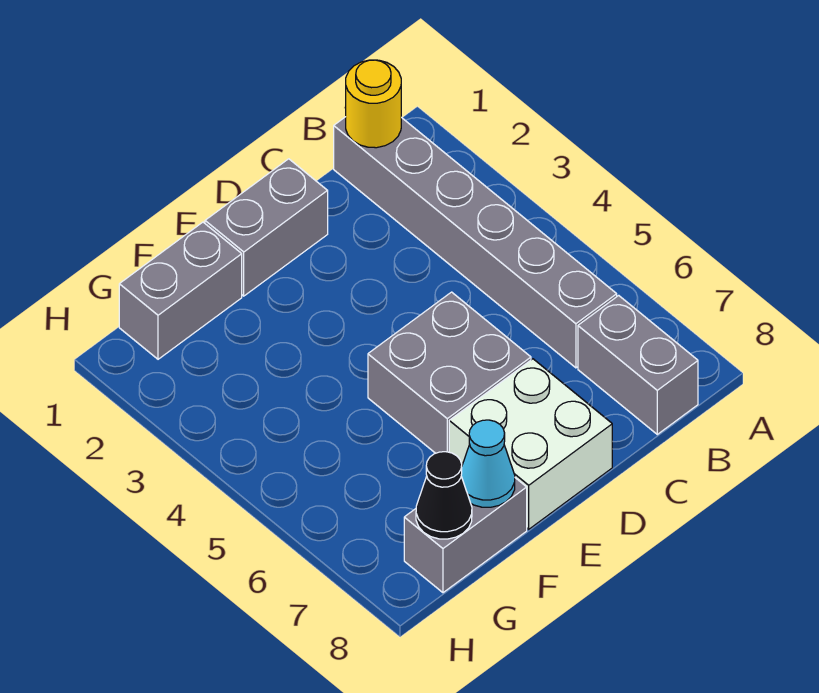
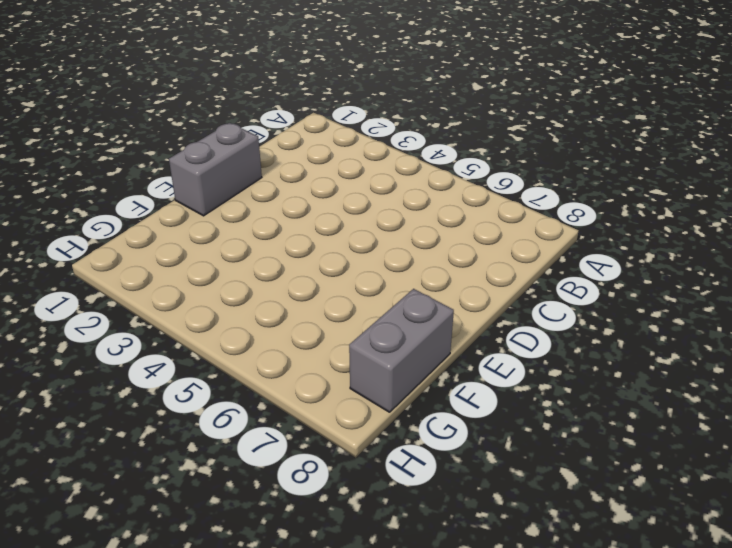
none -> grey brick B1:B6 level 1
none -> grey brick B7:B8 level 1

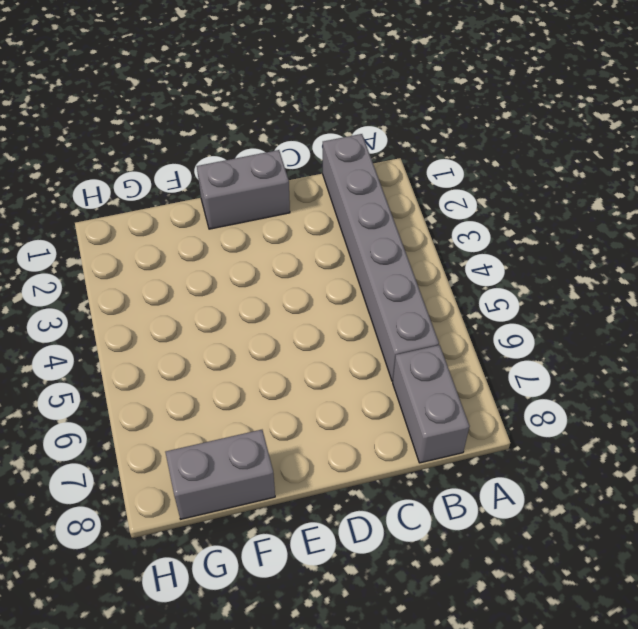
none -> grey brick D5:E6 level 1
none -> white brick D7:E8 level 1

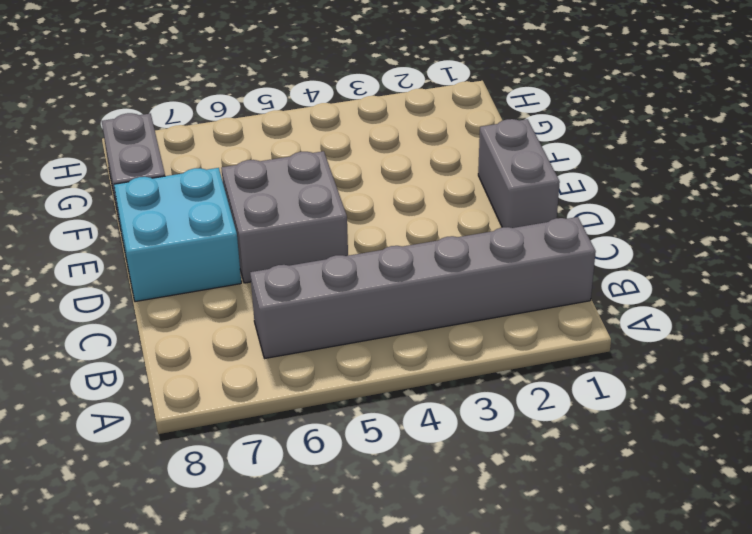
cyan brick D7:E8 level 1 -> white brick D7:E8 level 1
none -> grey brick B7:B8 level 1
none -> grey brick F1:G1 level 1

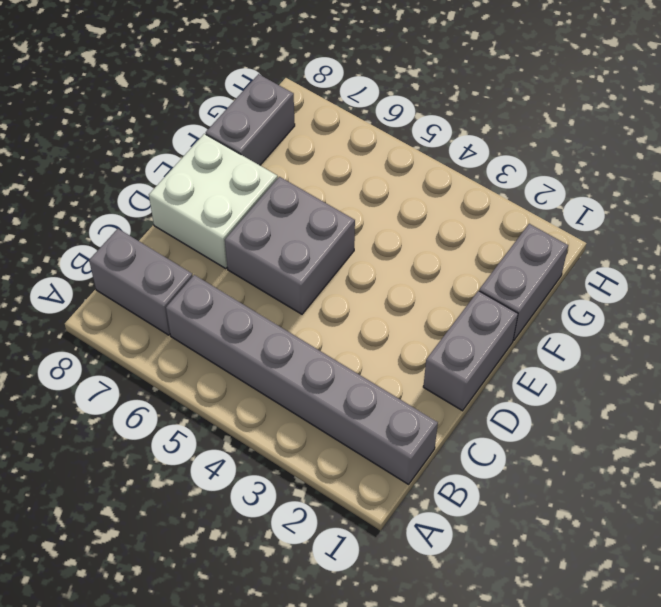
none -> yellow round brick B1 level 2
none -> cyan cone F8 level 2

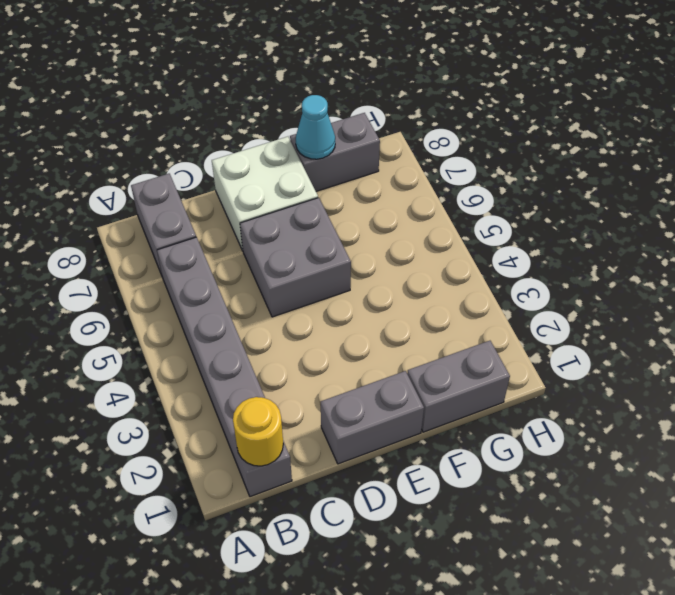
none -> black cone G8 level 2

